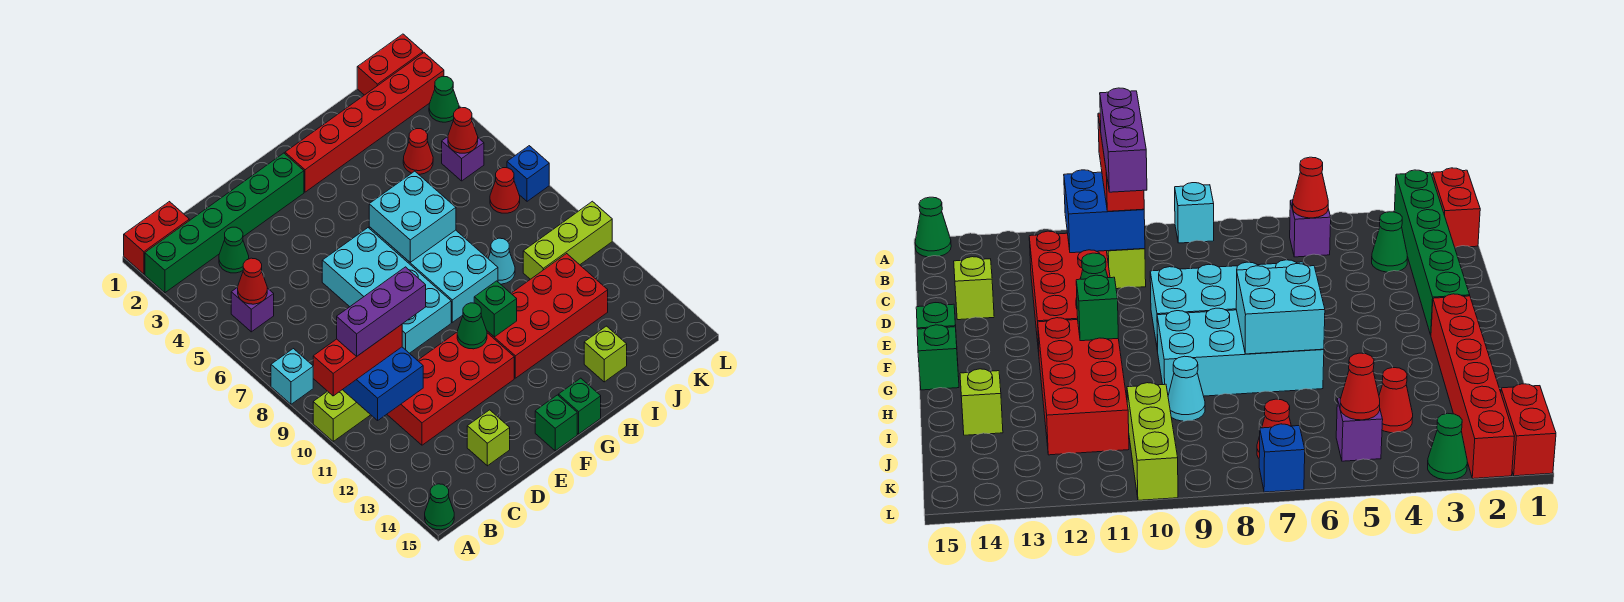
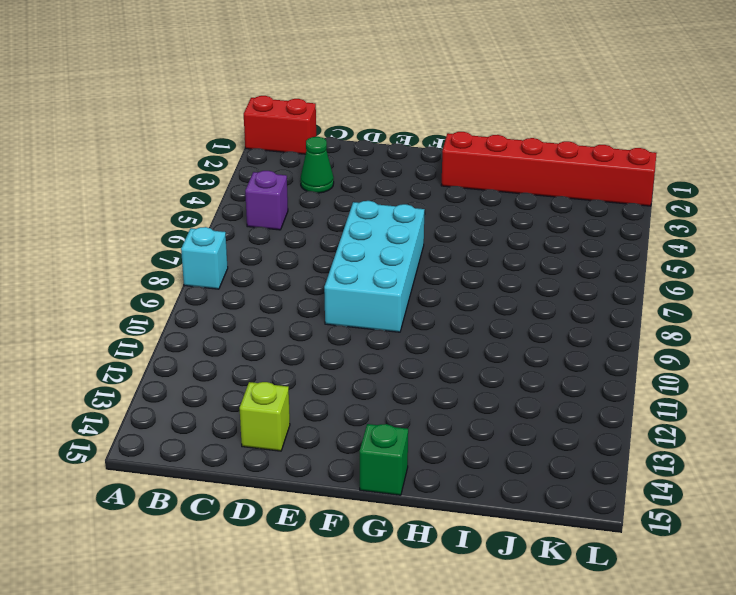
none -> green brick A2:F2 level 1
none -> lime brick A10:C10 level 1
none -> green cone A15 level 1
none -> red brick C11:F12 level 1

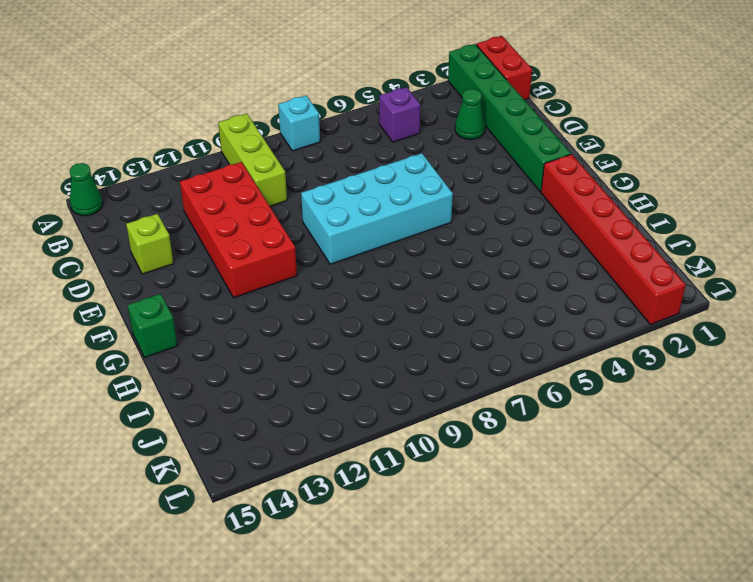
none -> green brick F15 level 1
none -> cyan brick G6:H9 level 1
none -> red brick G11:J12 level 1
none -> cyan cone I9 level 1

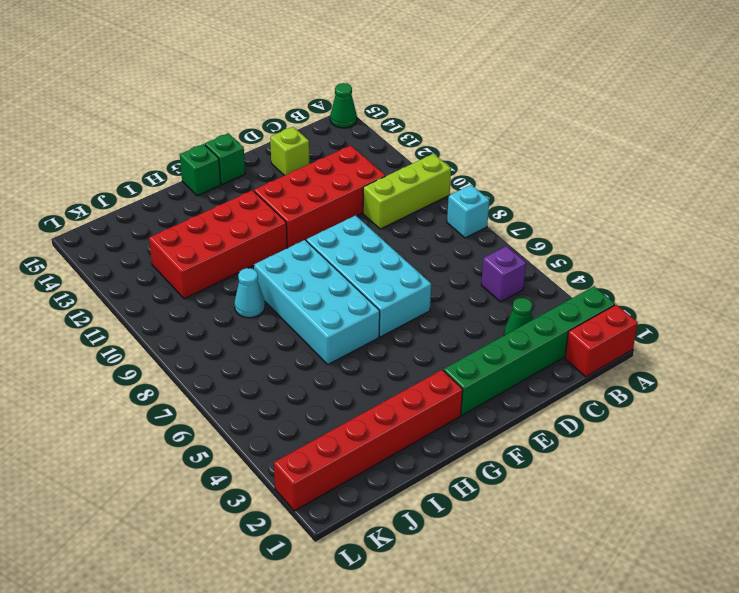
none -> lime brick I14 level 1
none -> red cone J4 level 1
none -> lime brick J10:L10 level 1
none -> red brick K1:L1 level 1

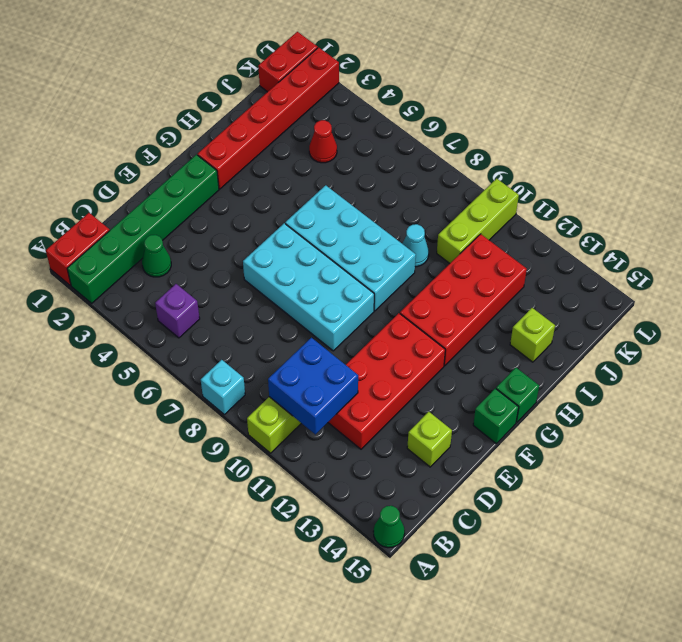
none -> purple brick K5 level 1
none -> red cone K7 level 1
none -> green cone L3 level 1
none -> blue brick L7 level 1

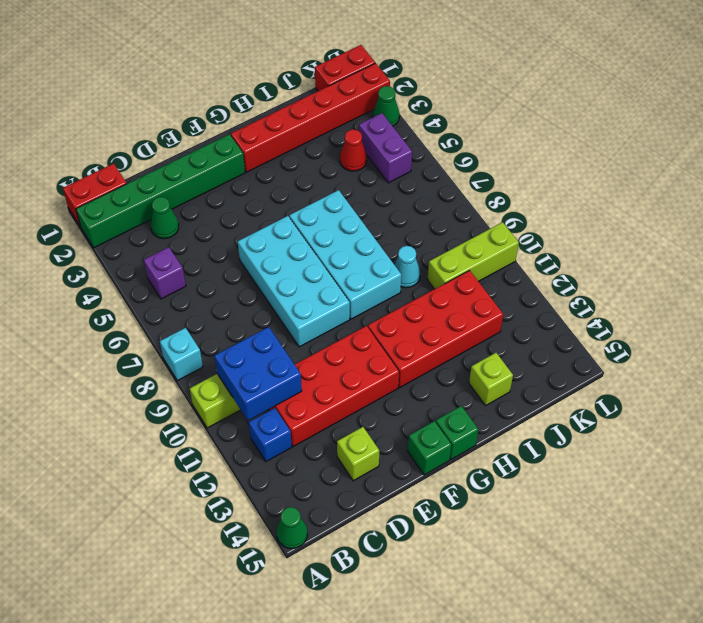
blue brick B12 level 1 -> blue brick L7 level 1
purple brick K4:K5 level 1 -> purple brick K5 level 1
none -> red cone K7 level 1
none -> red cone B5 level 2
none -> green cone F11 level 2
none -> cyan brick G6:H7 level 2

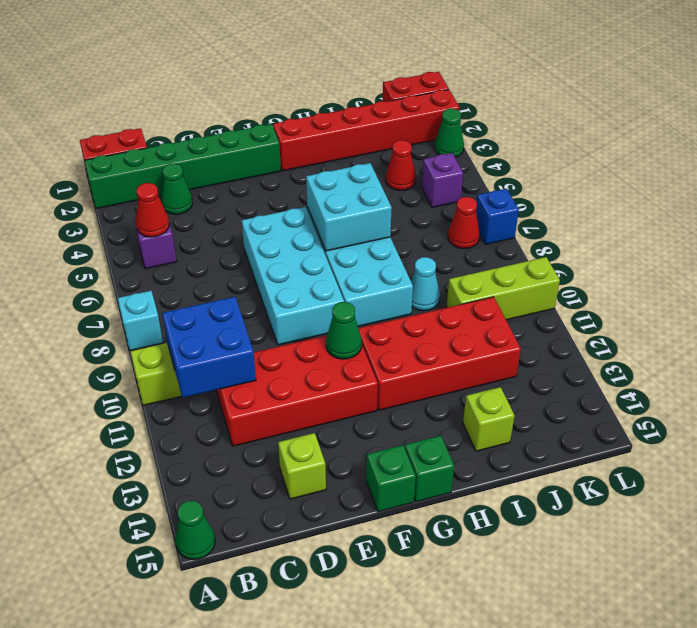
none -> green brick G11 level 2
none -> red cone K5 level 2
none -> red brick A10:C10 level 3
none -> purple brick B10:D10 level 4

